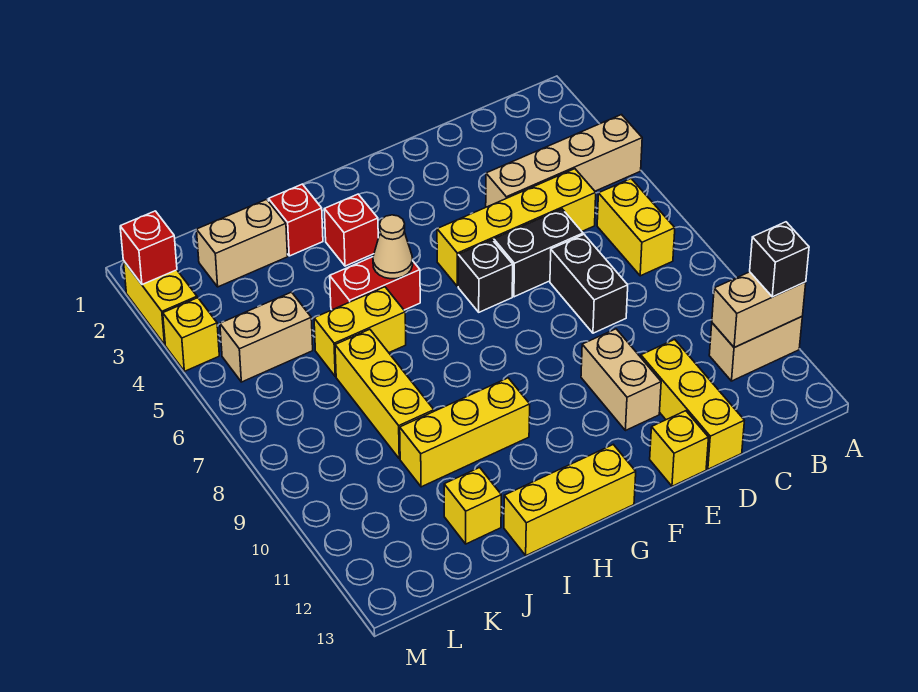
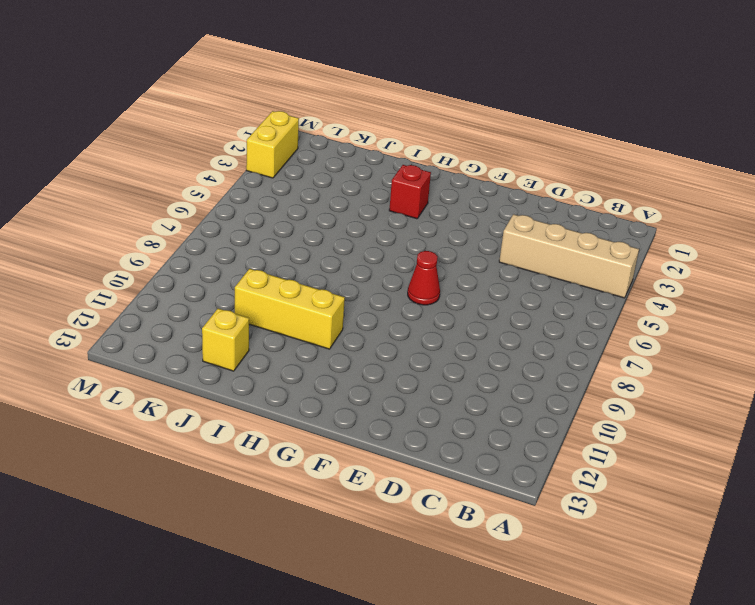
red cone F7 level 1 -> none
none -> tan brick A11:B11 level 1
none -> yellow brick B6:B7 level 1
none -> yellow brick C5:F5 level 1

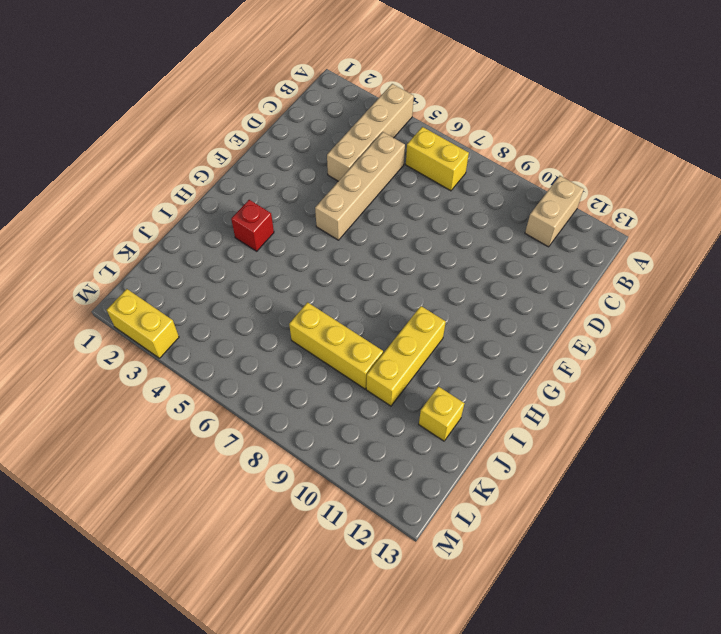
tan brick C5:F5 level 1 -> yellow brick C5:F5 level 1
none -> black brick D6:E6 level 1
none -> black brick D7:D8 level 1
none -> yellow brick D11:D13 level 1

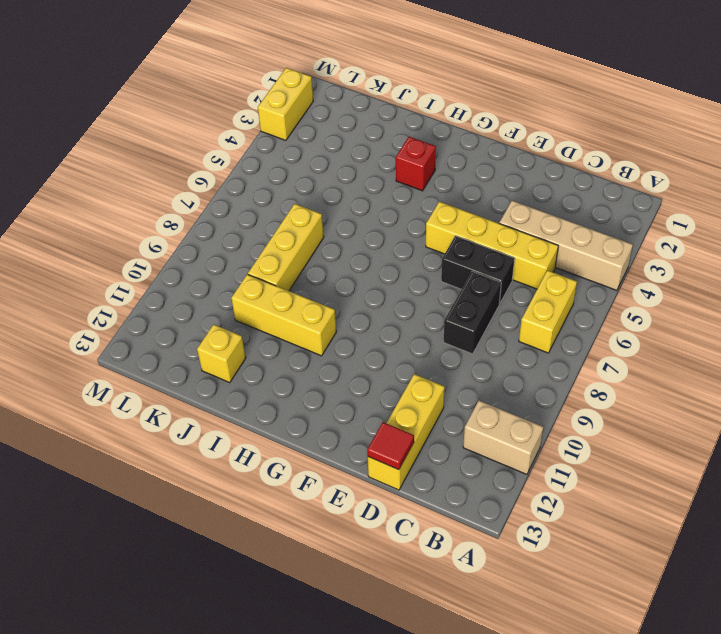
red tile D13 level 2 -> none
none -> tan brick E10:E11 level 1
none -> yellow brick E13 level 1
none -> black brick F6 level 1

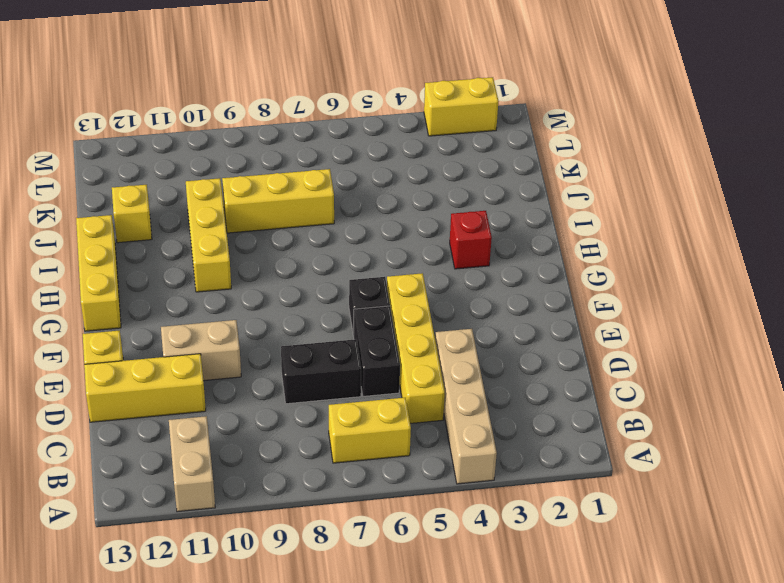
none -> red brick H5:I5 level 1
none -> red brick I2 level 1
none -> yellow brick I6:J6 level 1

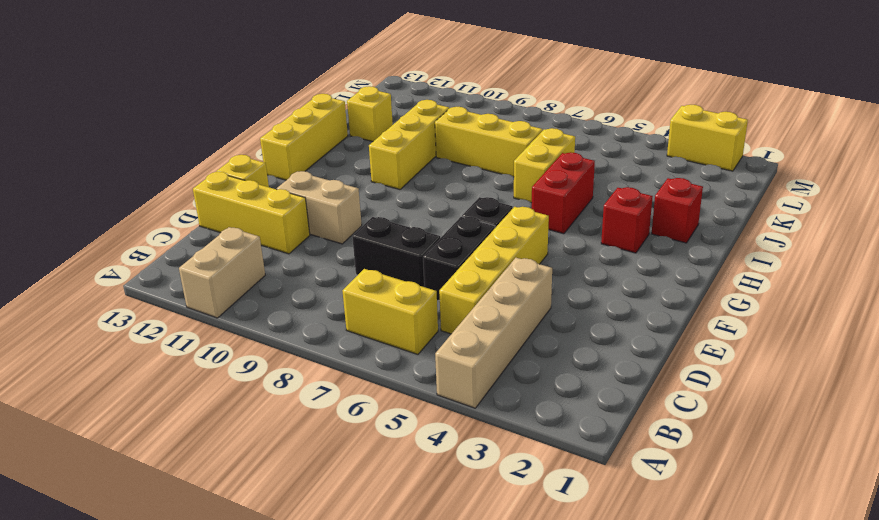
none -> tan brick J2:K2 level 1
none -> tan brick K5:L5 level 1
none -> yellow brick M4 level 1

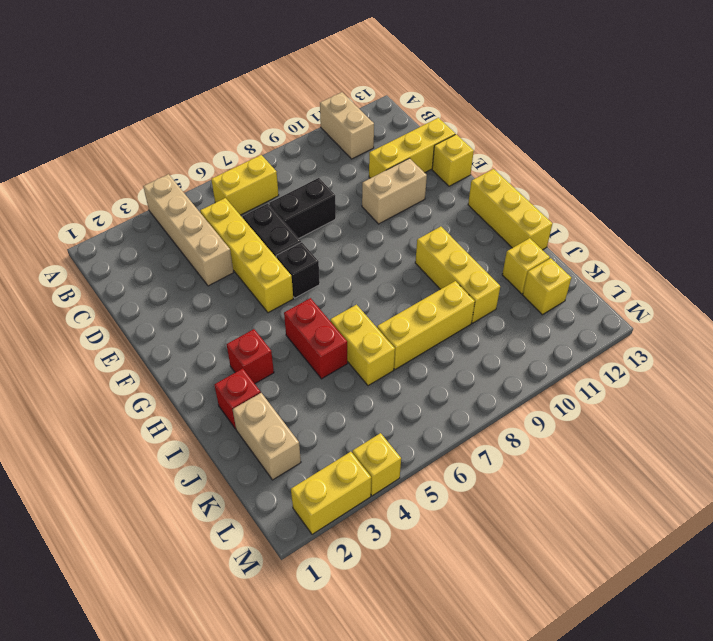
yellow brick K12 level 1 -> none
none -> tan brick K5:L5 level 1
none -> tan brick A11:B11 level 2
none -> tan cone H5 level 2

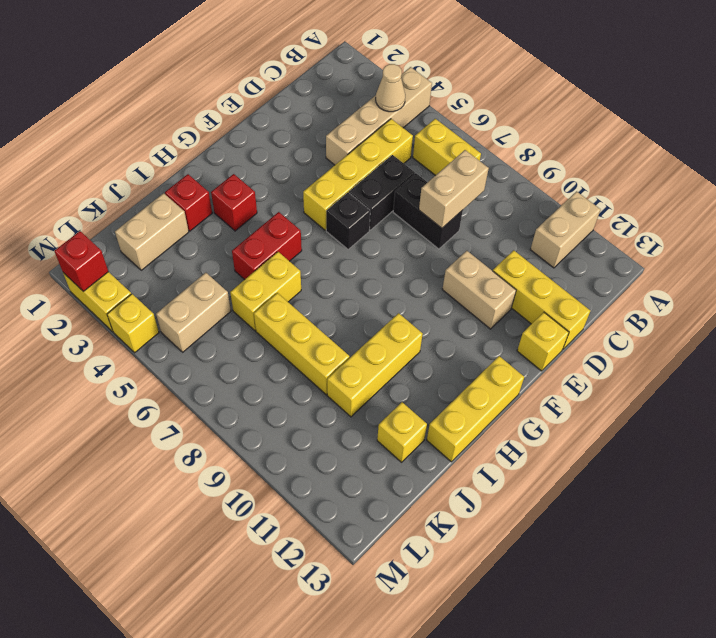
tan cone B4 level 2 -> tan cone H5 level 2
tan brick C8:D8 level 2 -> tan brick A11:B11 level 2
none -> black brick A11 level 3

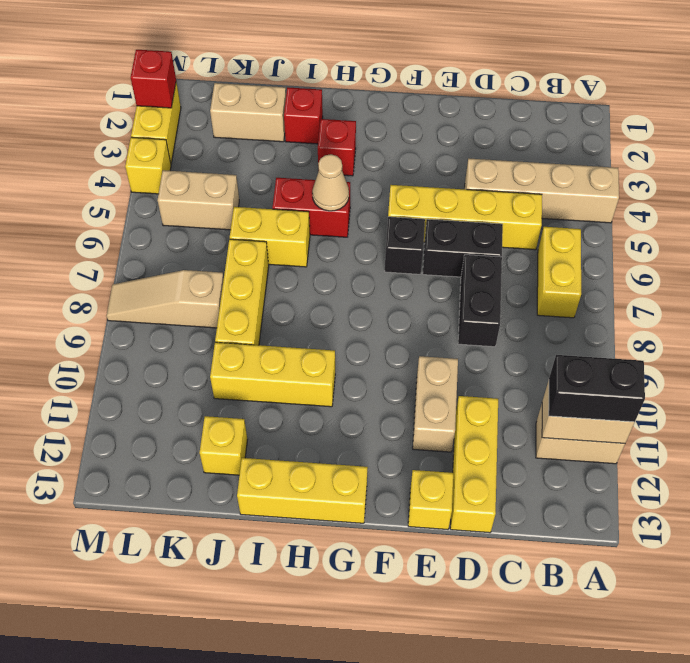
black brick A11:B11 level 3 -> black brick A11 level 3
tan slope K8:M8 level 1 top K -> none

